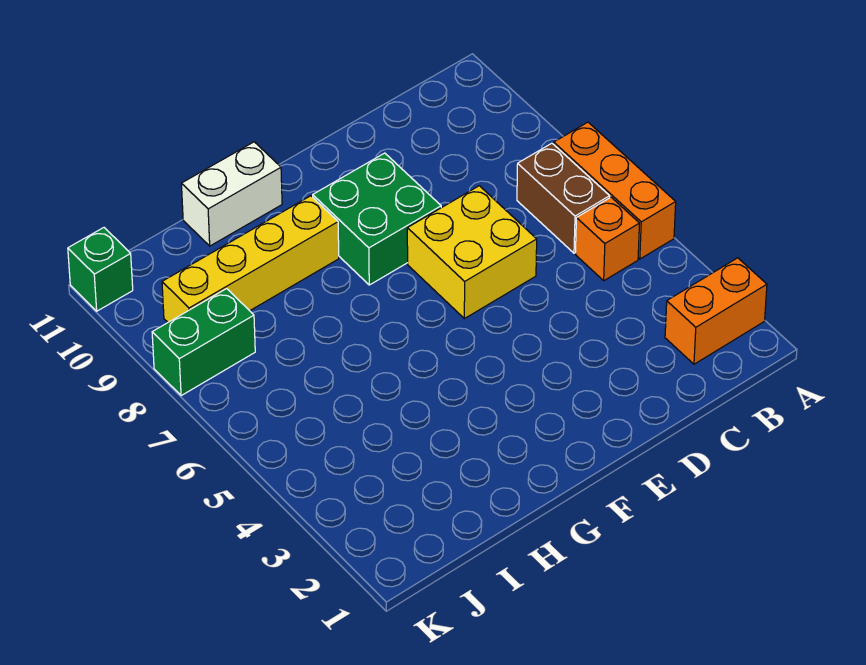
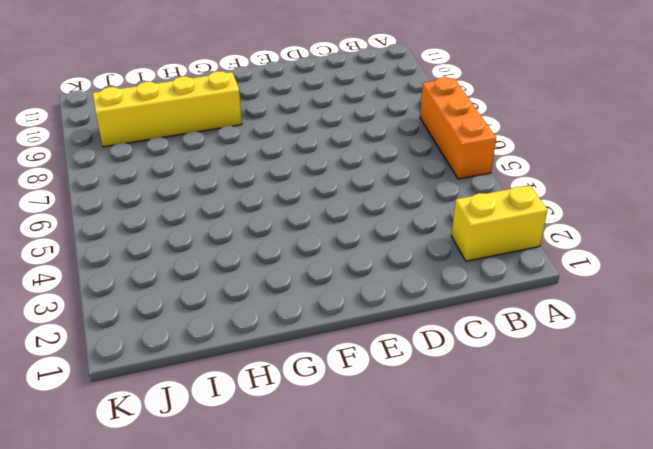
yellow brick A2:B2 level 1 -> orange brick A2:B2 level 1
none -> orange brick B5 level 1
none -> brown brick B6:B7 level 1

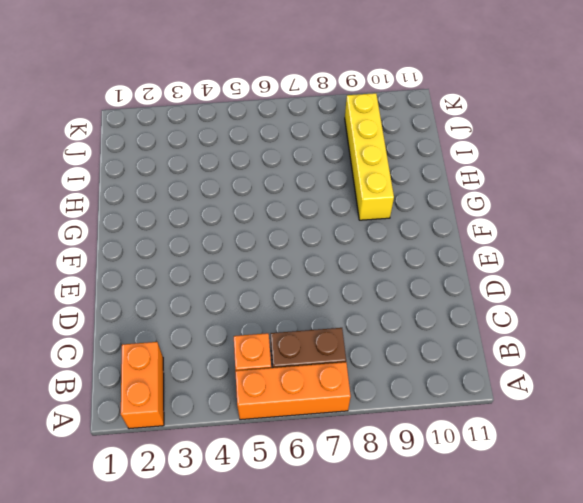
none -> yellow brick D6:E7 level 1
none -> green brick E8:F9 level 1

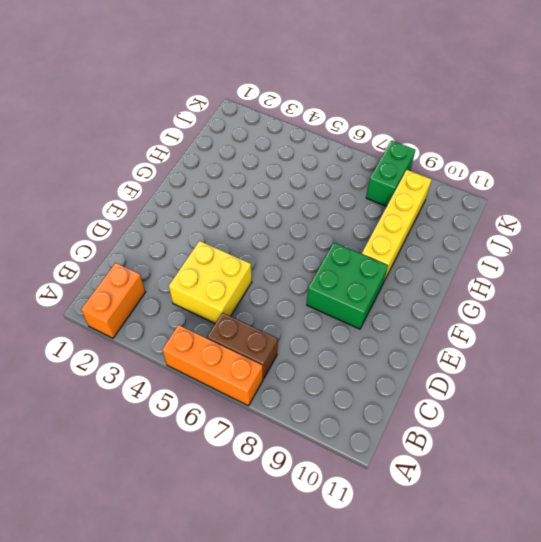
yellow brick C4:D5 level 1 -> yellow brick D6:E7 level 1
none -> orange brick B5 level 1
none -> white brick G11:H11 level 1

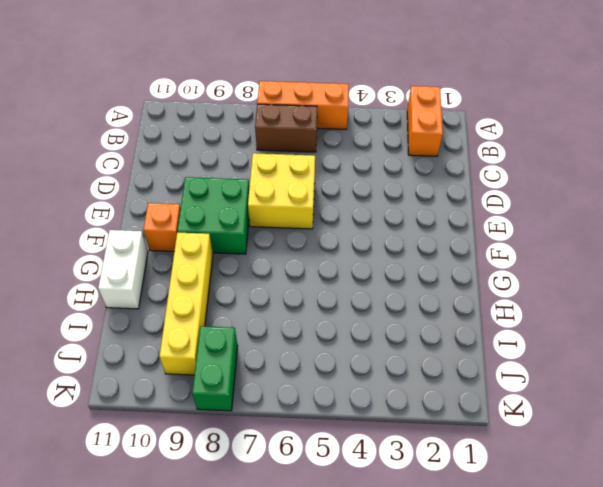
orange brick F10 level 1 -> orange brick B5 level 1
none -> green brick K11 level 1

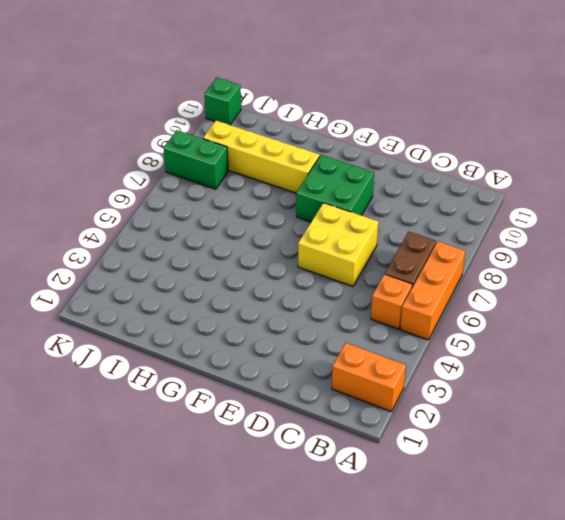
none -> white brick G11:H11 level 1

